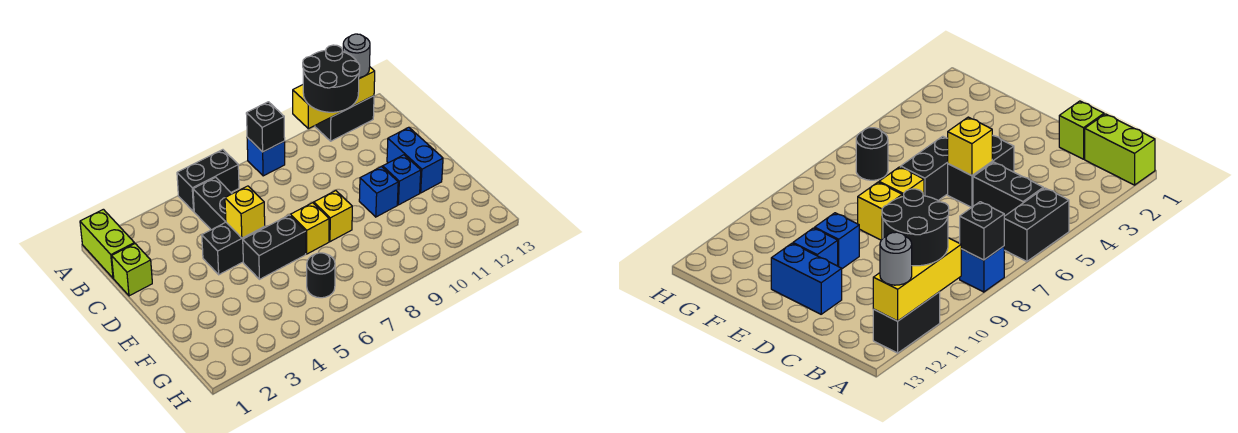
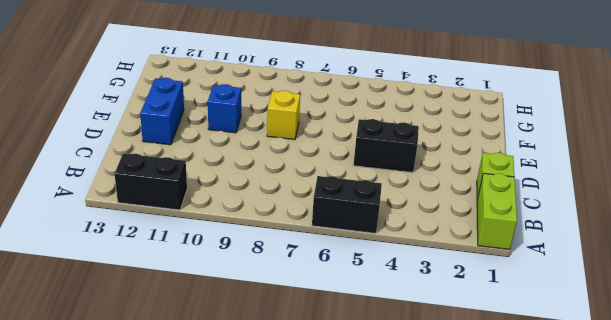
none -> blue brick A8 level 1
none -> black brick B5:C5 level 1
none -> black brick E5:E6 level 1

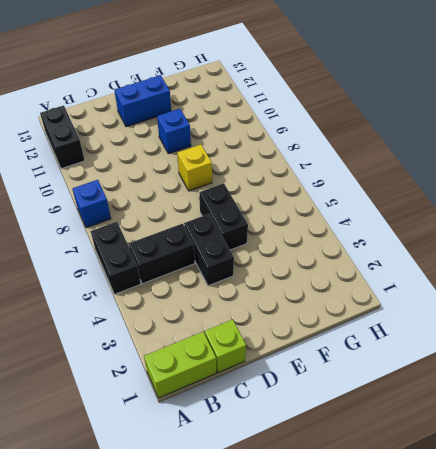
none -> yellow brick E7 level 1
none -> blue brick E11 level 1
none -> black round brick G6 level 1

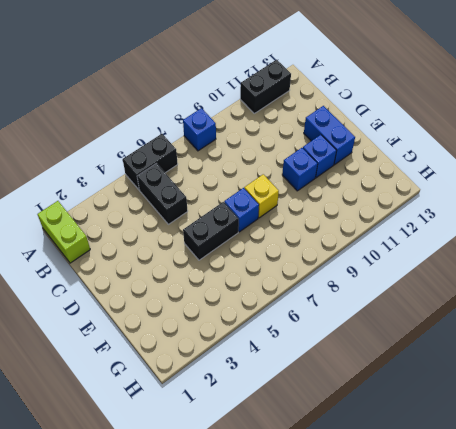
blue brick E7 level 1 -> yellow brick E7 level 1
none -> lime brick C1 level 1
none -> black brick D4:D5 level 1
none -> black round brick G6 level 1

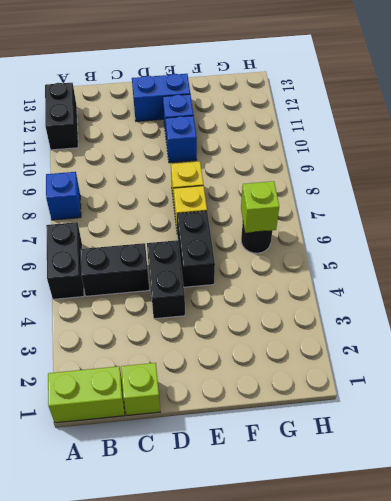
lime brick G6 level 2 -> none
none -> black brick A8 level 2
none -> yellow brick A10:A12 level 2
none -> yellow brick D5 level 2

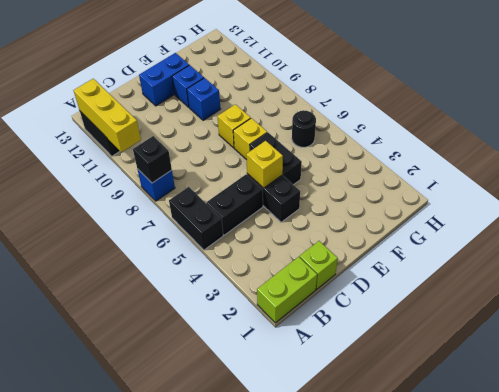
none -> black round brick A10:B11 level 3
none -> grey round brick A12 level 3

